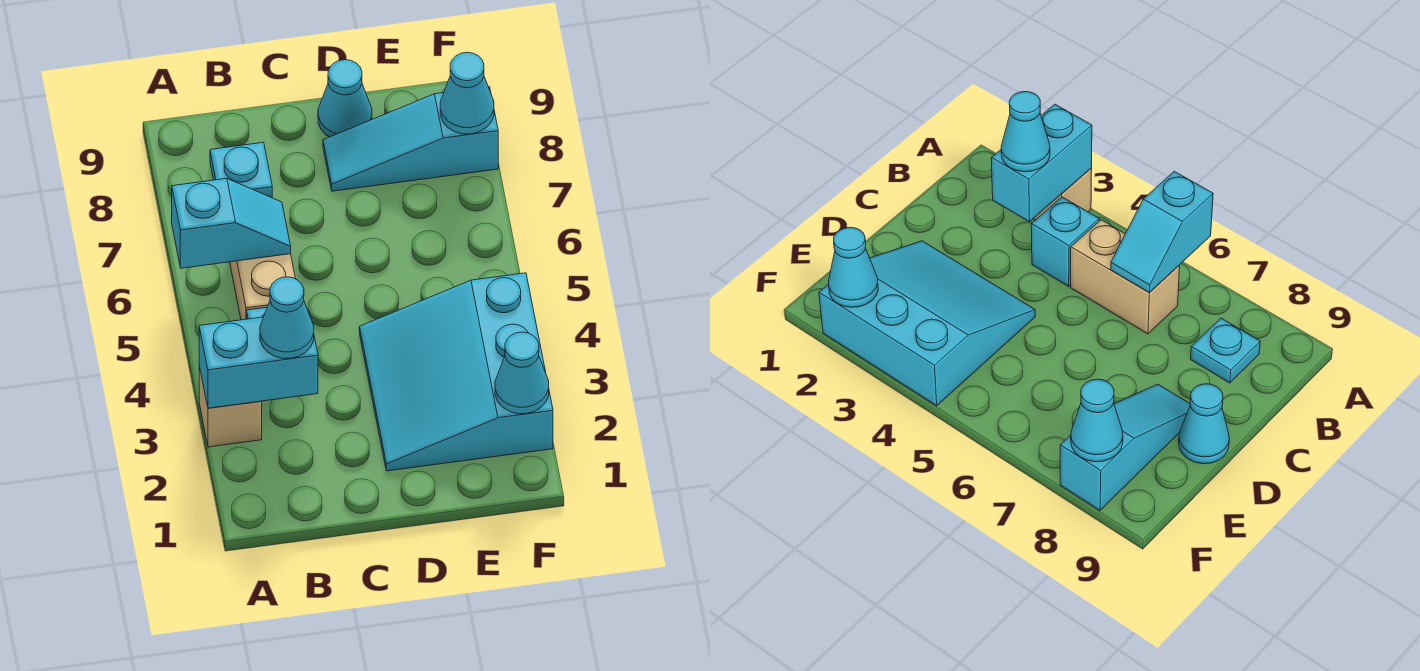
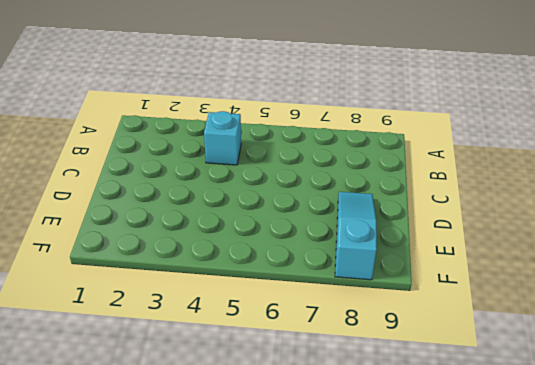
none -> tan brick A3 level 1
none -> tan brick B5:B6 level 1
none -> cyan plate B8 level 1

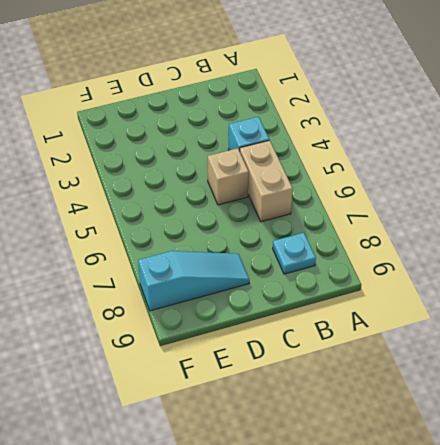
tan brick C5 level 1 -> tan brick A3 level 1
none -> cyan slope D2:F4 level 1 top F
none -> cyan cone D9 level 1
none -> cyan brick A3:B3 level 2

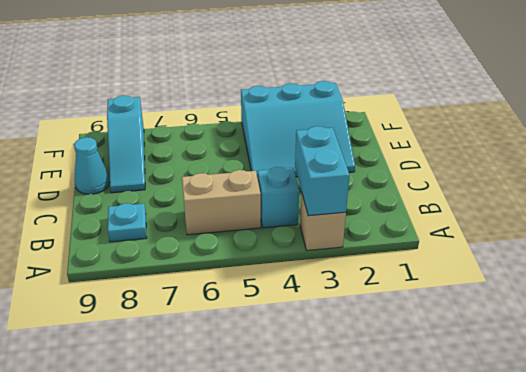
none -> cyan slope A6:B6 level 2 top A
none -> cyan cone F2 level 2
none -> cyan cone F8 level 2

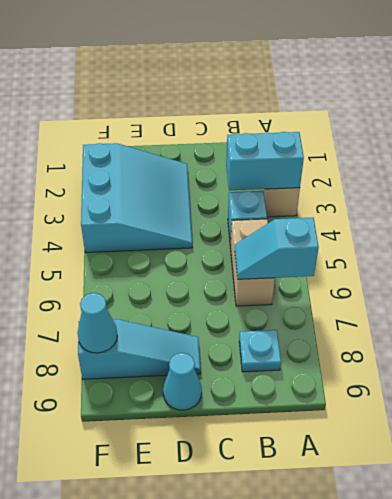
none -> cyan cone F2 level 2
none -> cyan cone B3 level 3

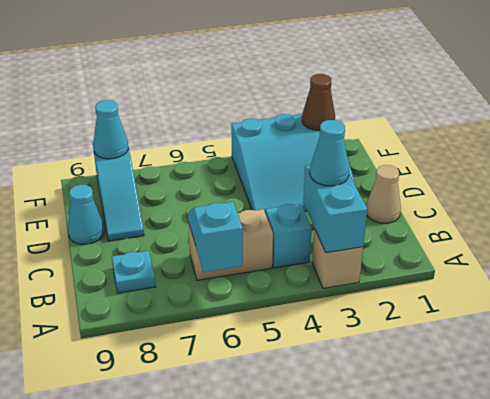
tan cone C1 level 1 -> none
brown cone F2 level 2 -> cyan cone F2 level 2

